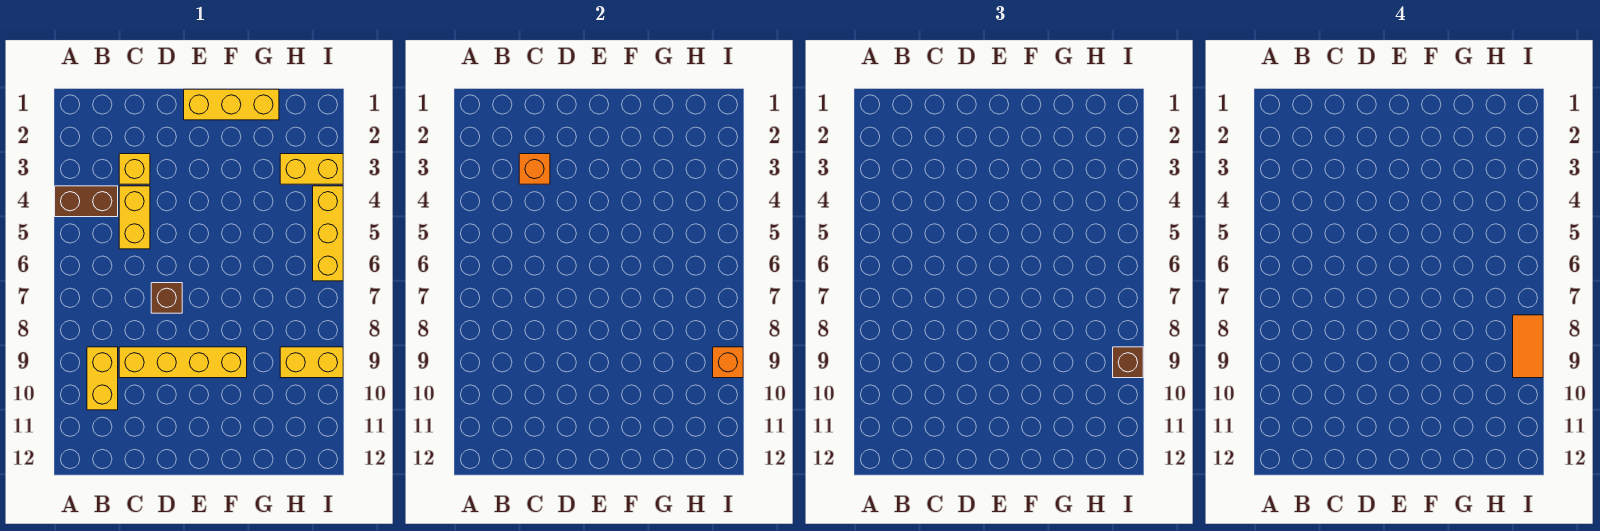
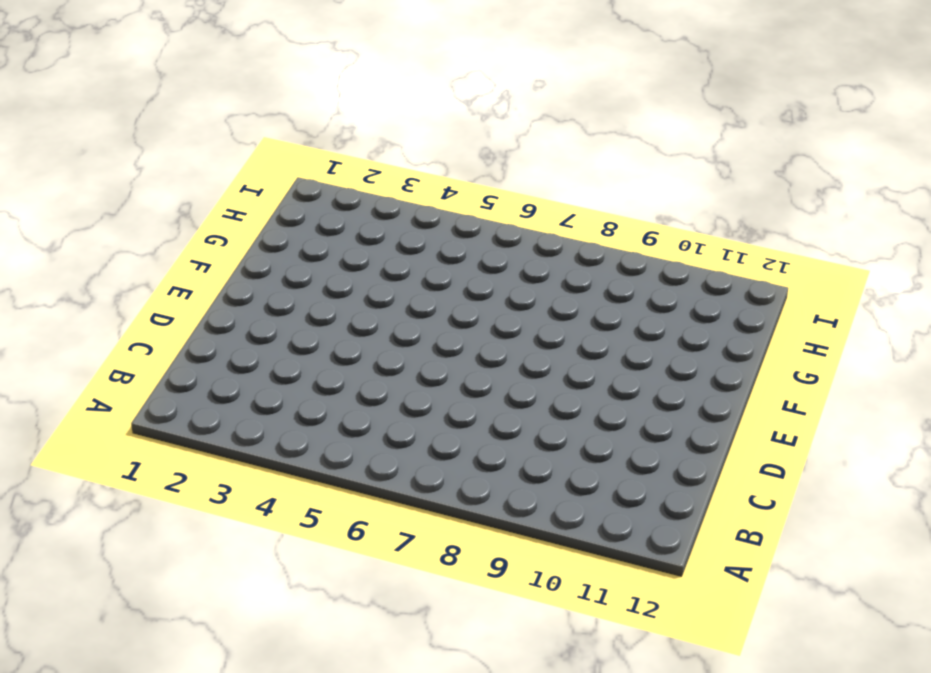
none -> brown brick A4:B4 level 1
none -> yellow brick B9:B10 level 1
none -> yellow brick C3 level 1

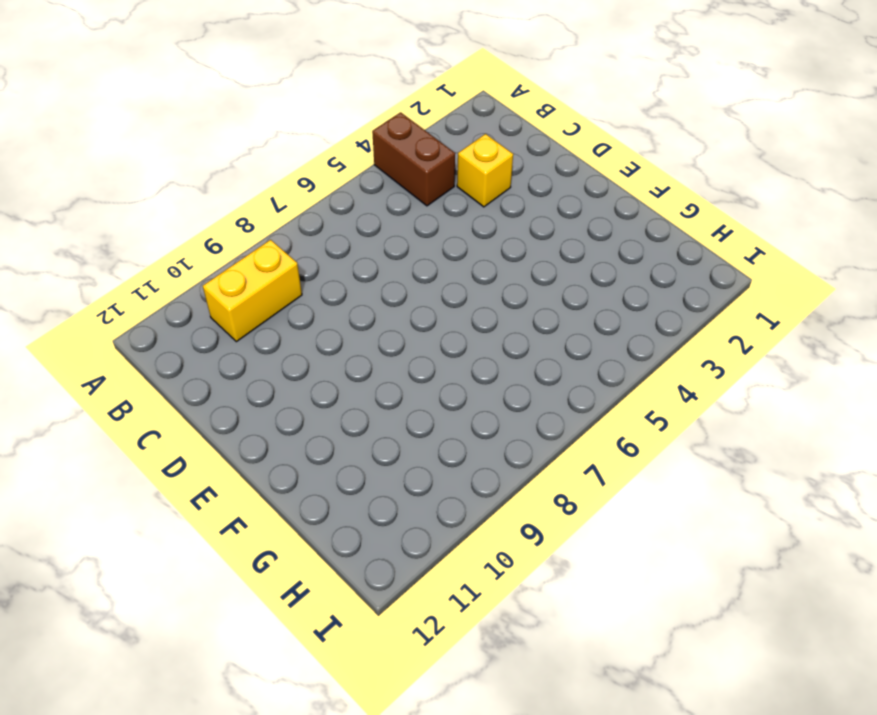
none -> yellow brick C4:C5 level 1
none -> yellow brick C9:F9 level 1
none -> brown brick D7 level 1

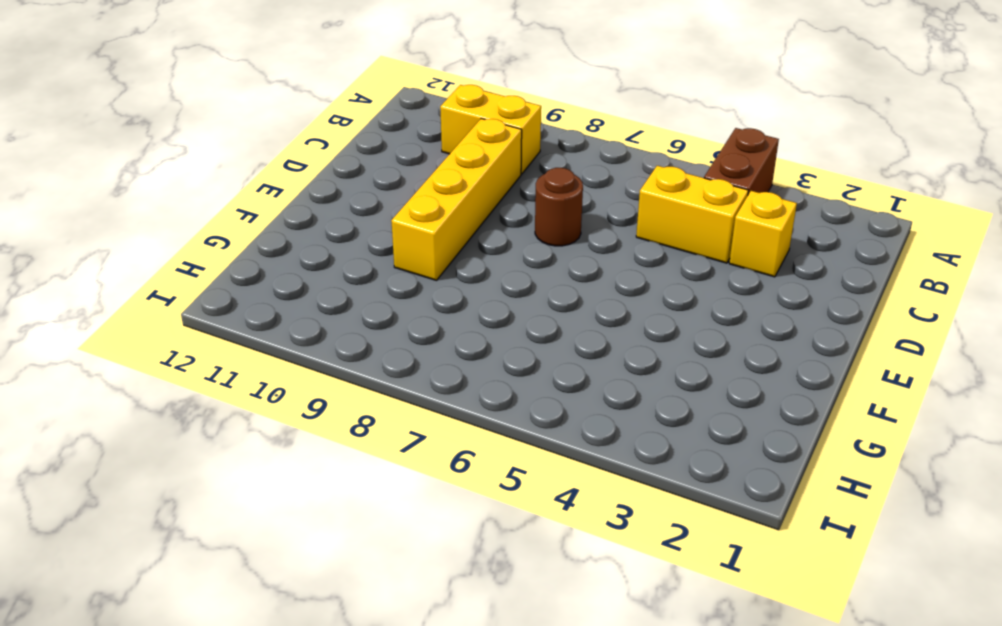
brown round brick D7 level 1 -> brown brick D7 level 1
none -> yellow brick E1:G1 level 1
none -> yellow brick H3:I3 level 1
none -> yellow brick H9:I9 level 1

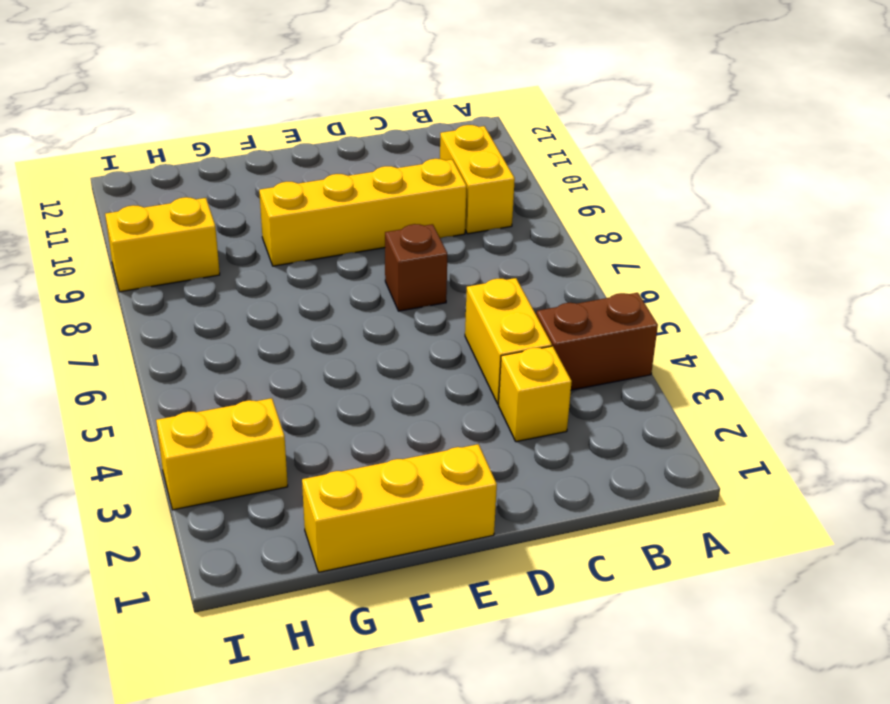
none -> yellow brick I4:I6 level 1
none -> orange brick C3 level 2
none -> orange brick I9 level 2

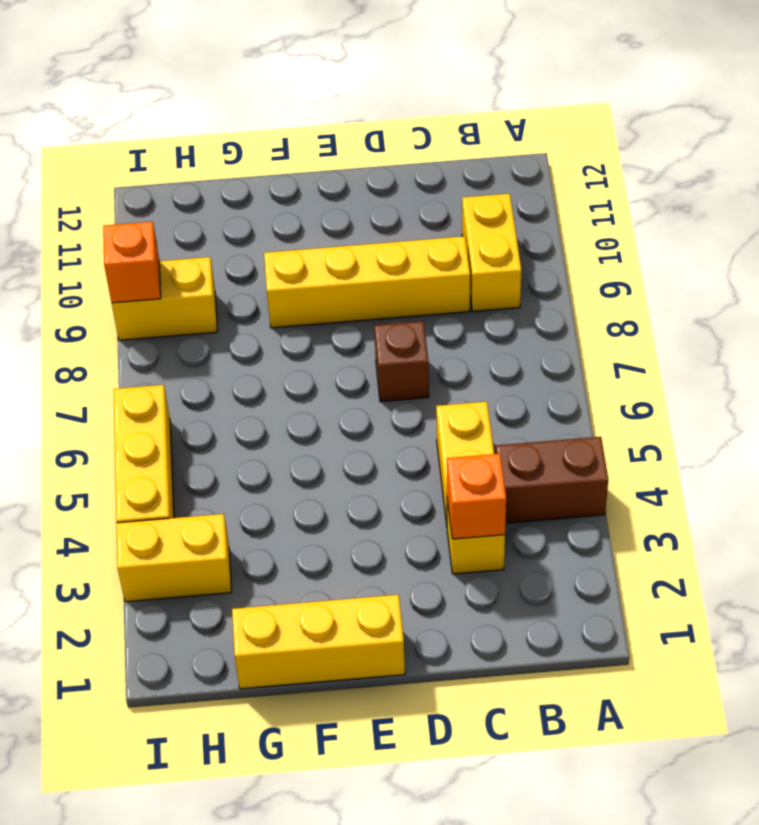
none -> brown brick I9 level 3
none -> orange tile I8:I9 level 4

